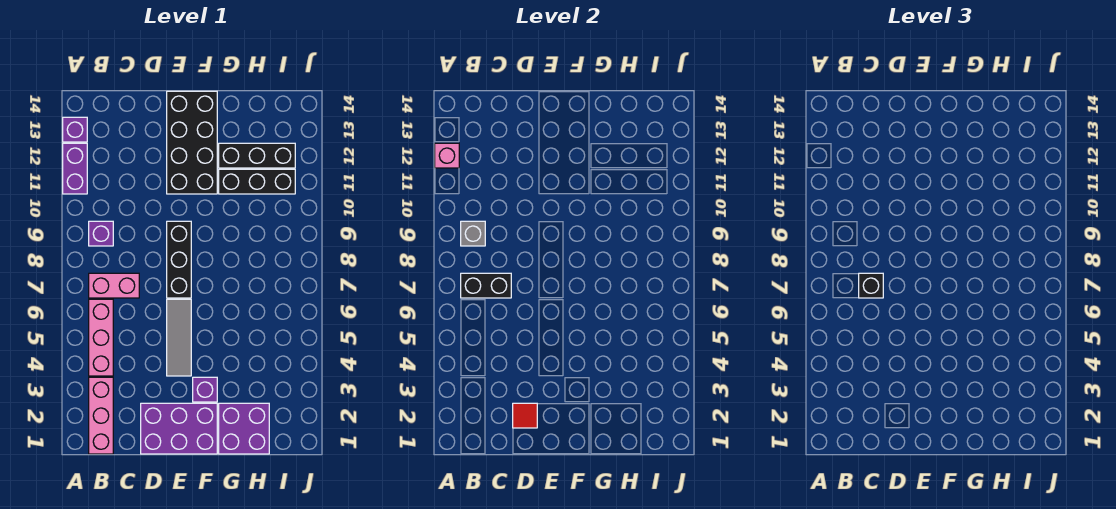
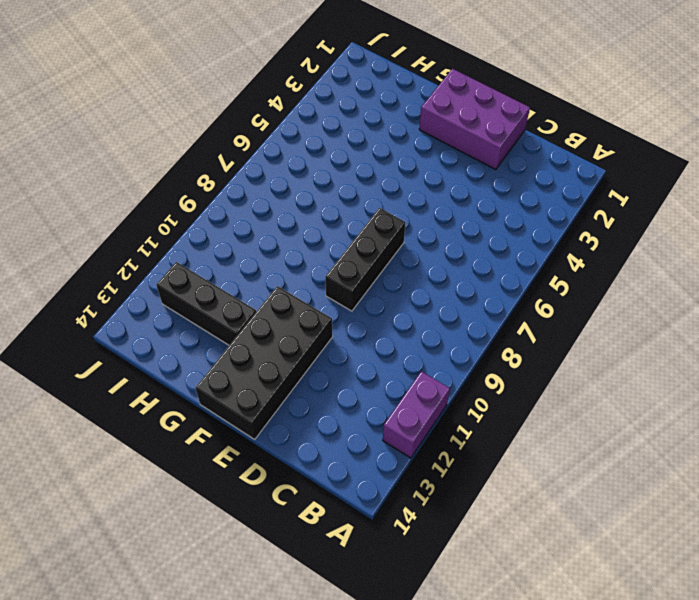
none -> purple brick A13 level 1
none -> pink brick B1:B3 level 1
none -> pink brick B4:B6 level 1

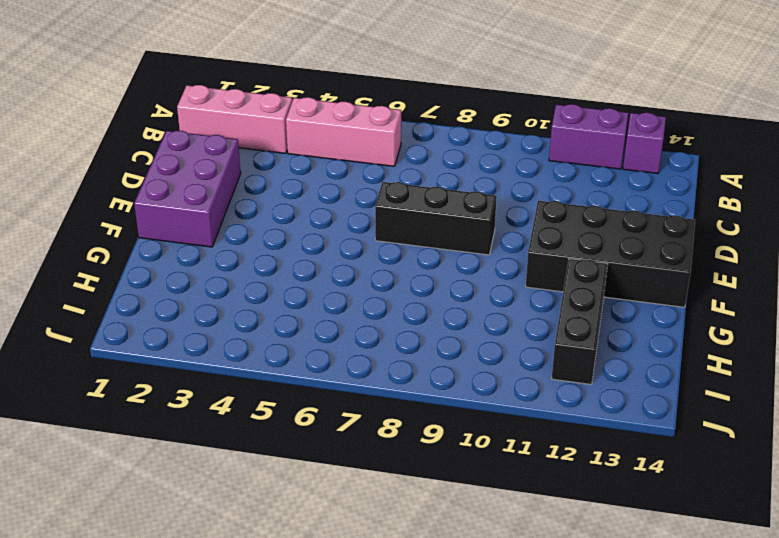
none -> pink brick B7:C7 level 1
none -> purple brick B9 level 1
none -> grey tile E4:E6 level 1

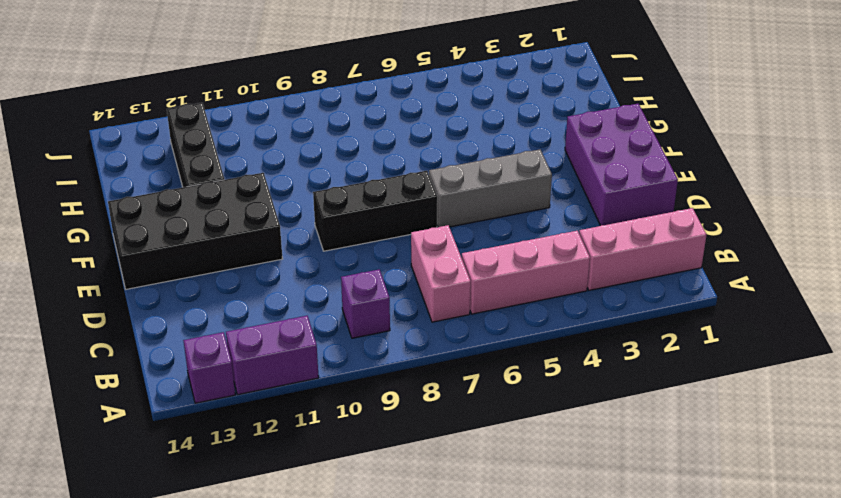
grey brick E4:E6 level 1 -> grey tile E4:E6 level 1
none -> purple brick F3 level 1
none -> purple brick G1:H2 level 1
none -> black brick G11:I11 level 1

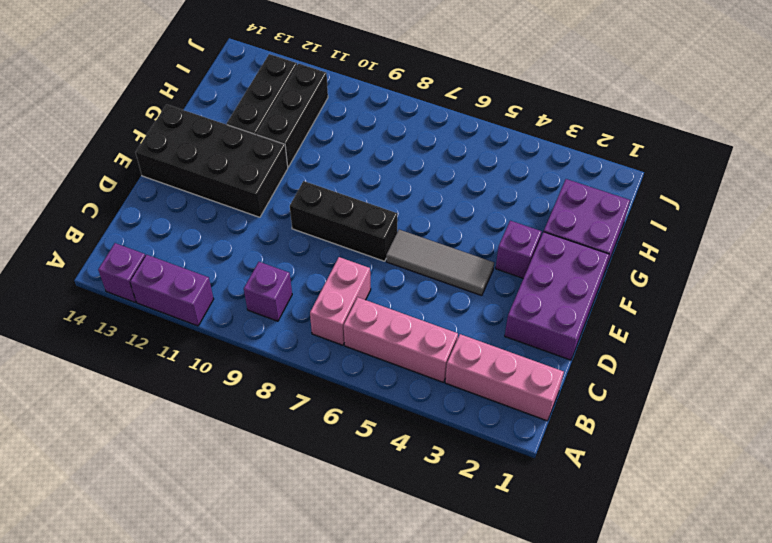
none -> pink brick A12 level 2
none -> black brick B7:C7 level 2
none -> grey brick B9 level 2

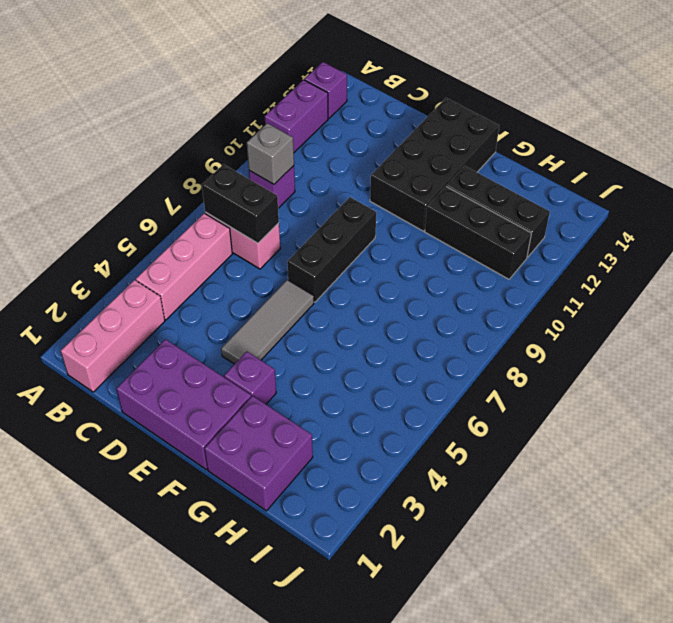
none -> pink brick A12 level 2
none -> red tile D2 level 2
none -> black brick C7 level 3

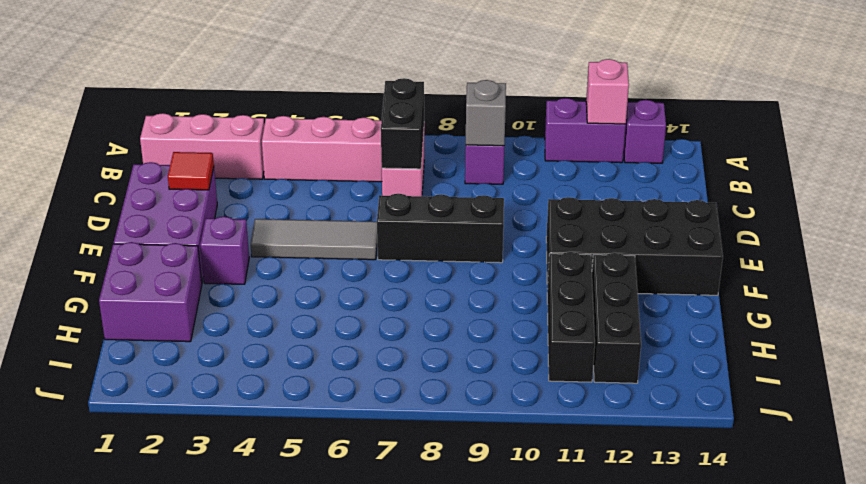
none -> black brick C7 level 3

